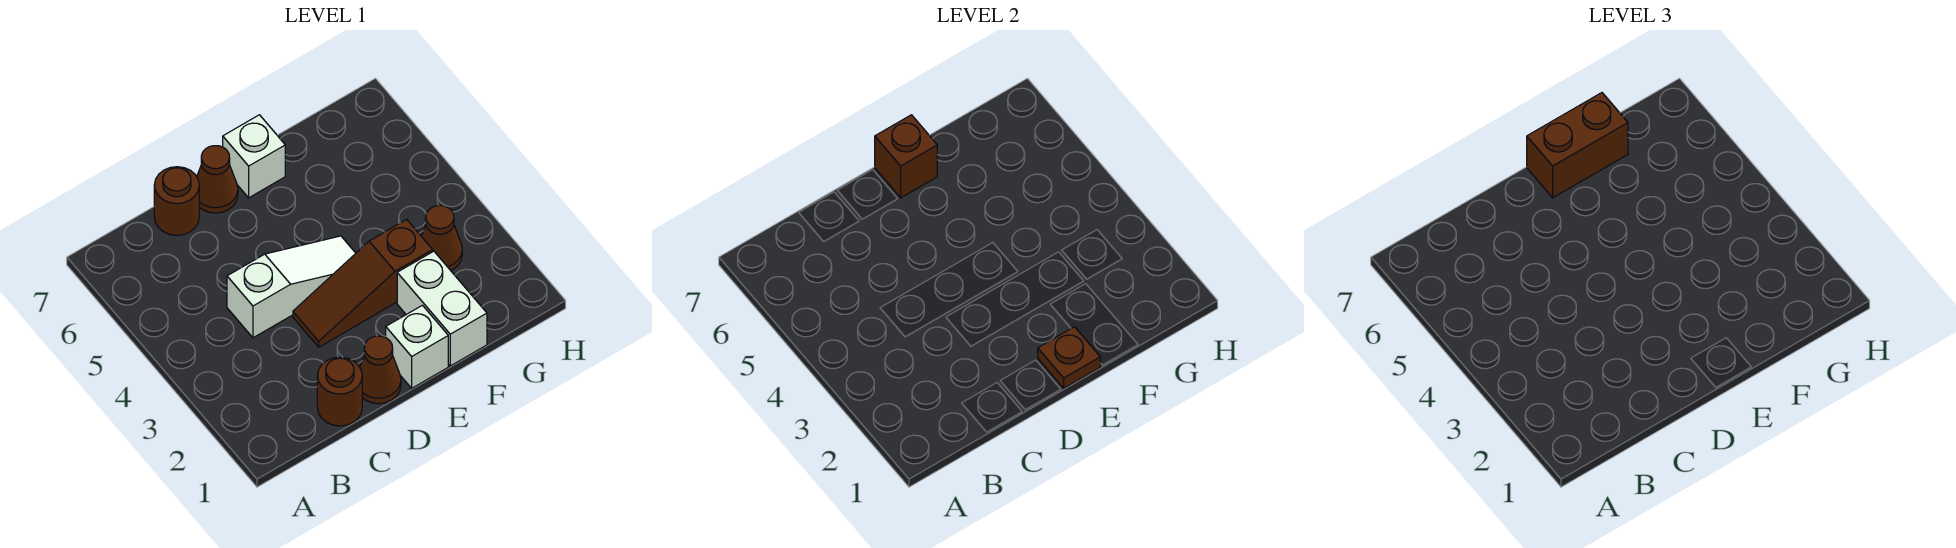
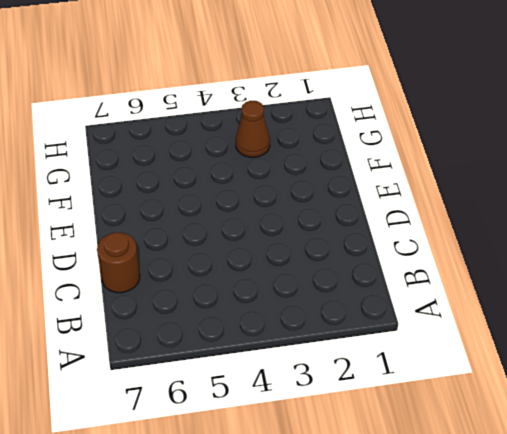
none -> brown round brick C1 level 1
none -> white slope C4:E4 level 1 top C
none -> brown cone D1 level 1

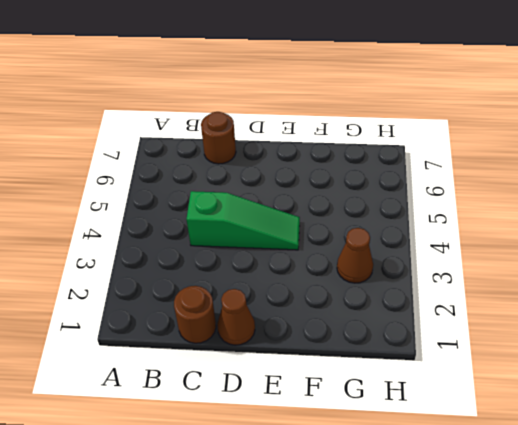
green slope C4:E4 level 1 top C -> white slope C4:E4 level 1 top C
none -> brown slope D3:F3 level 1 top F
none -> brown cone D7 level 1
none -> white brick E1 level 1

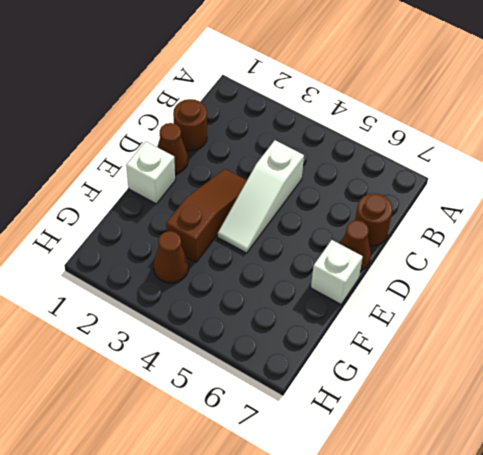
none -> white brick F1:F2 level 1
none -> brown plate E1 level 2
none -> brown brick E7 level 2

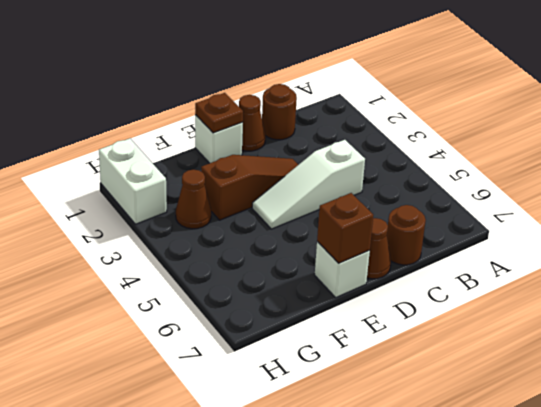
white brick H1:H2 level 1 -> white brick F1:F2 level 1
none -> brown brick E7:F7 level 3

